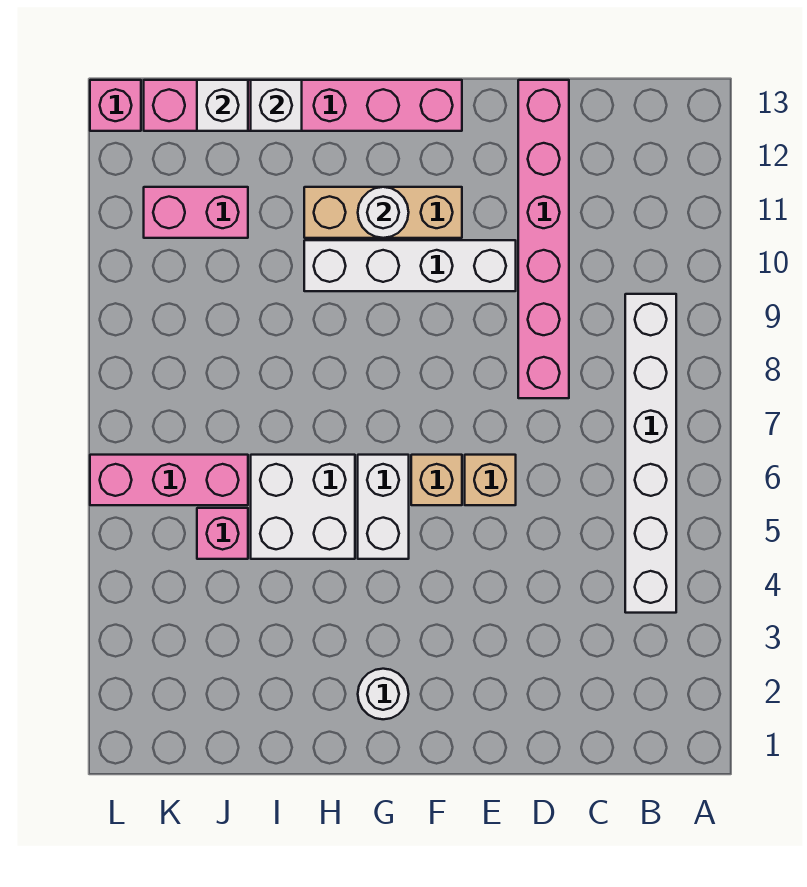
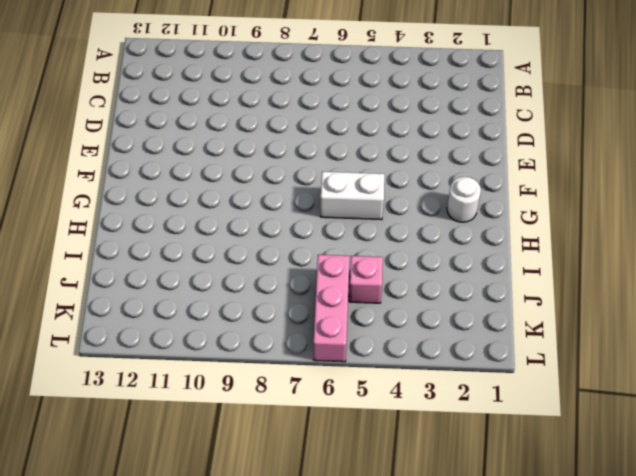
none -> white brick B4:B9 level 1
none -> pink brick D8:D13 level 1
none -> tan brick E6 level 1

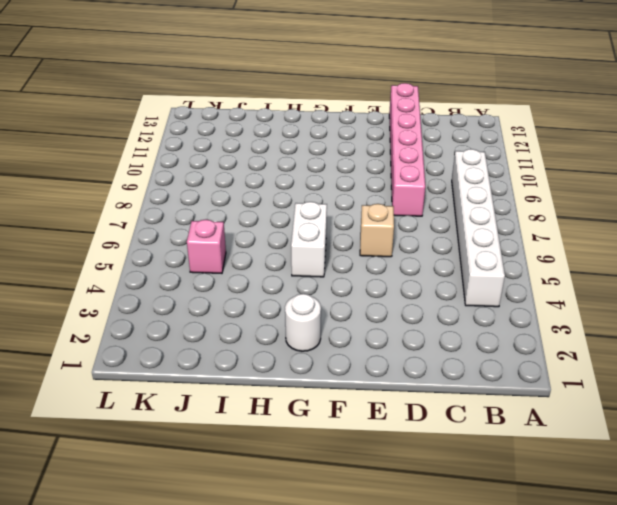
none -> white brick E10:H10 level 1
none -> tan brick F6 level 1
none -> tan brick F11:H11 level 1

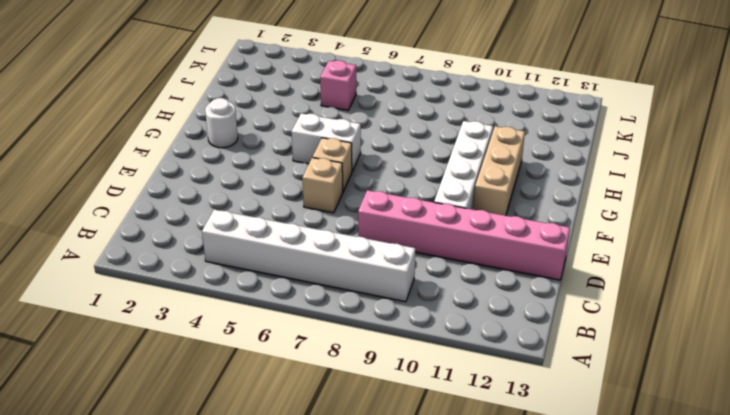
none -> pink brick F13:K13 level 1
none -> white brick H5:I6 level 1
none -> pink brick J6:L6 level 1

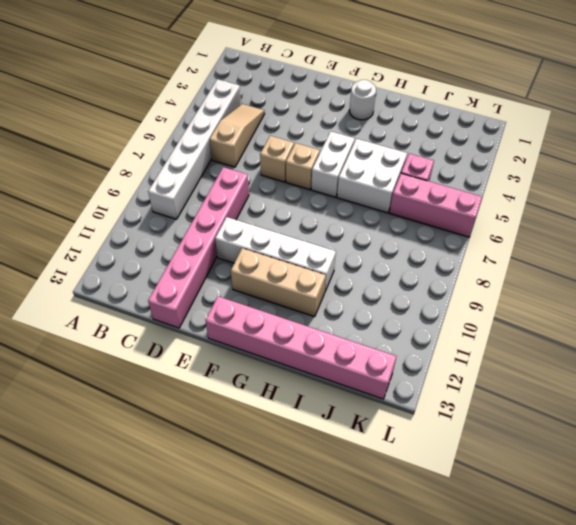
tan slope C4:C6 level 1 top 6 -> none
none -> pink brick J11:K11 level 1
none -> pink brick L13 level 1
none -> white round brick G11 level 2

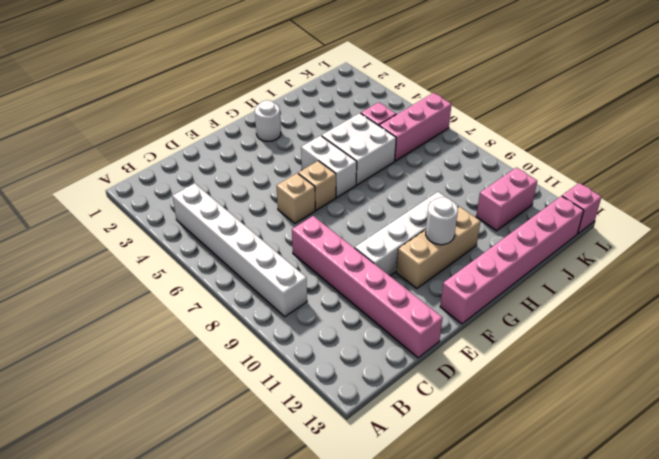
none -> white brick I13 level 2
none -> white brick J13 level 2

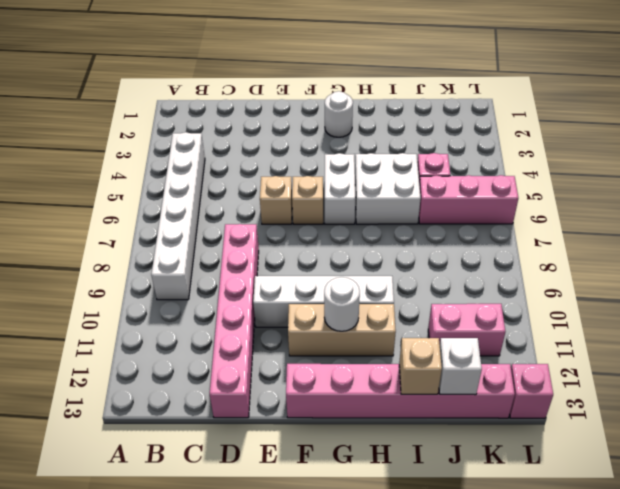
tan brick I13 level 2 -> white brick I13 level 2

